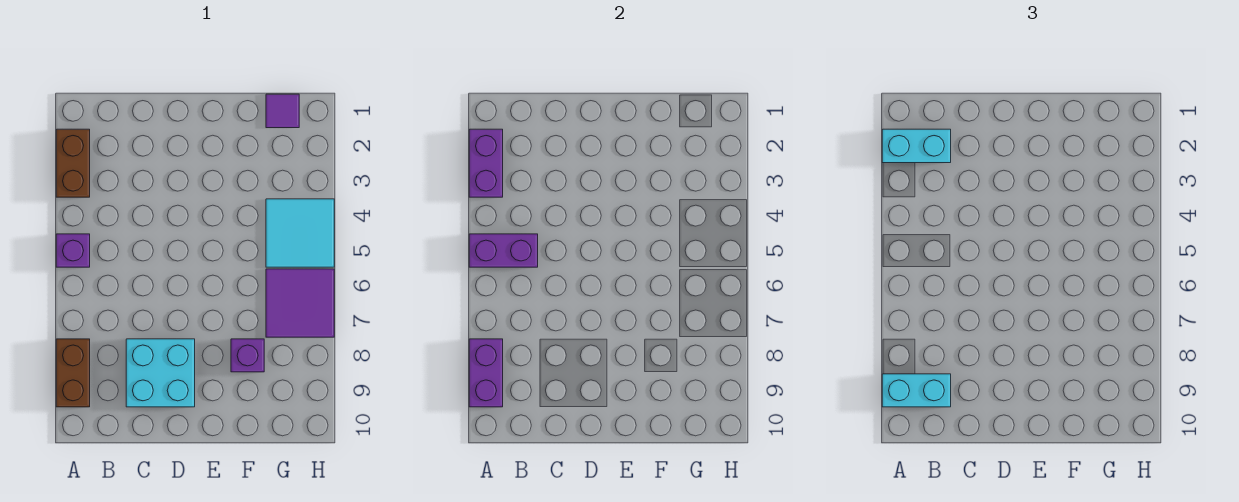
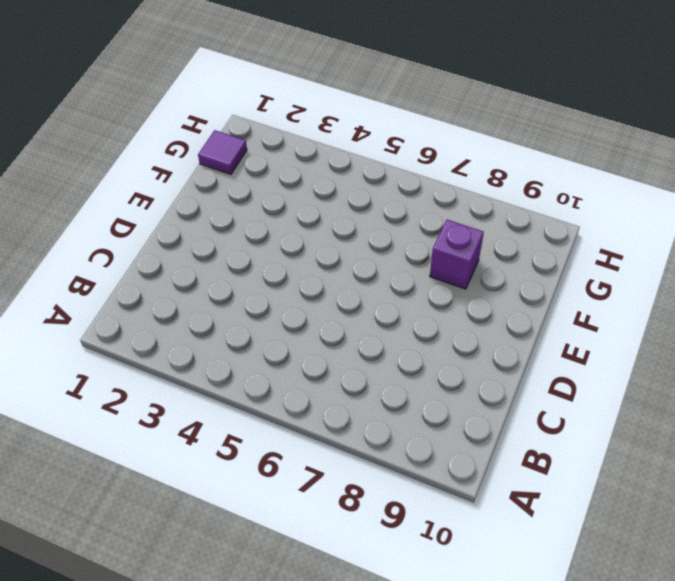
none -> brown brick A2:A3 level 1
none -> purple brick A5 level 1
none -> brown brick A8:A9 level 1

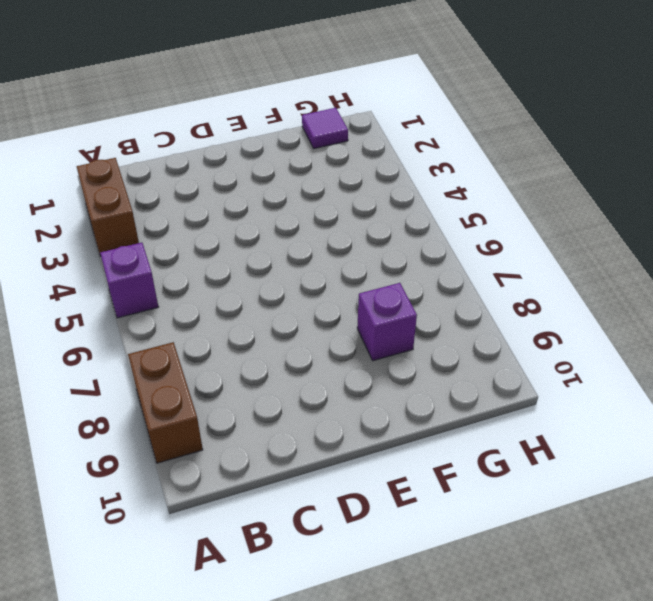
none -> cyan brick C8:D9 level 1
none -> cyan tile G4:H5 level 1
none -> purple tile G6:H7 level 1

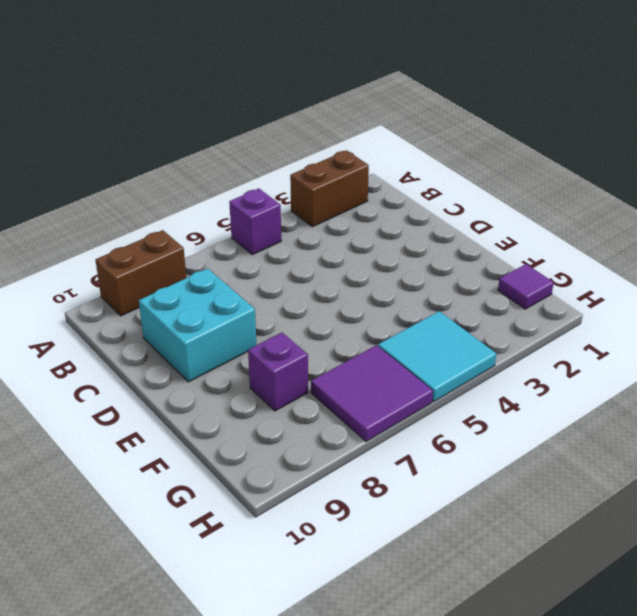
none -> purple brick A2:A3 level 2
none -> purple brick A5:B5 level 2
none -> purple brick A8:A9 level 2

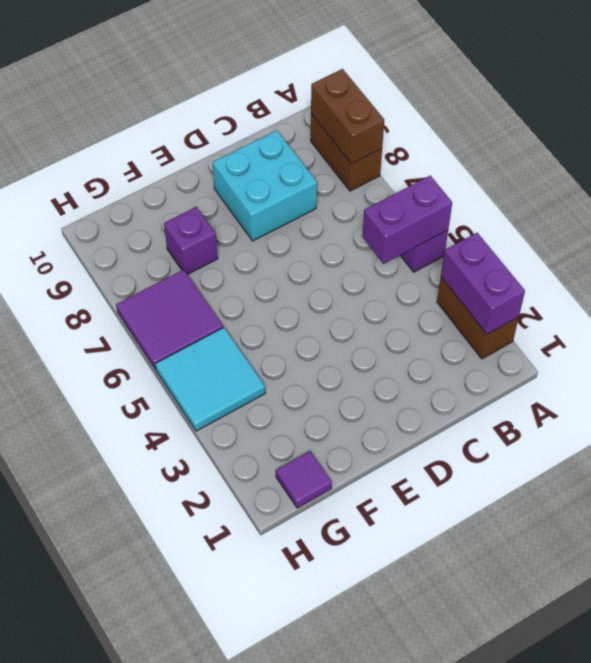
brown brick A8:A9 level 2 -> purple brick A8:A9 level 2
none -> cyan brick A2:B2 level 3
none -> cyan brick A9:B9 level 3

